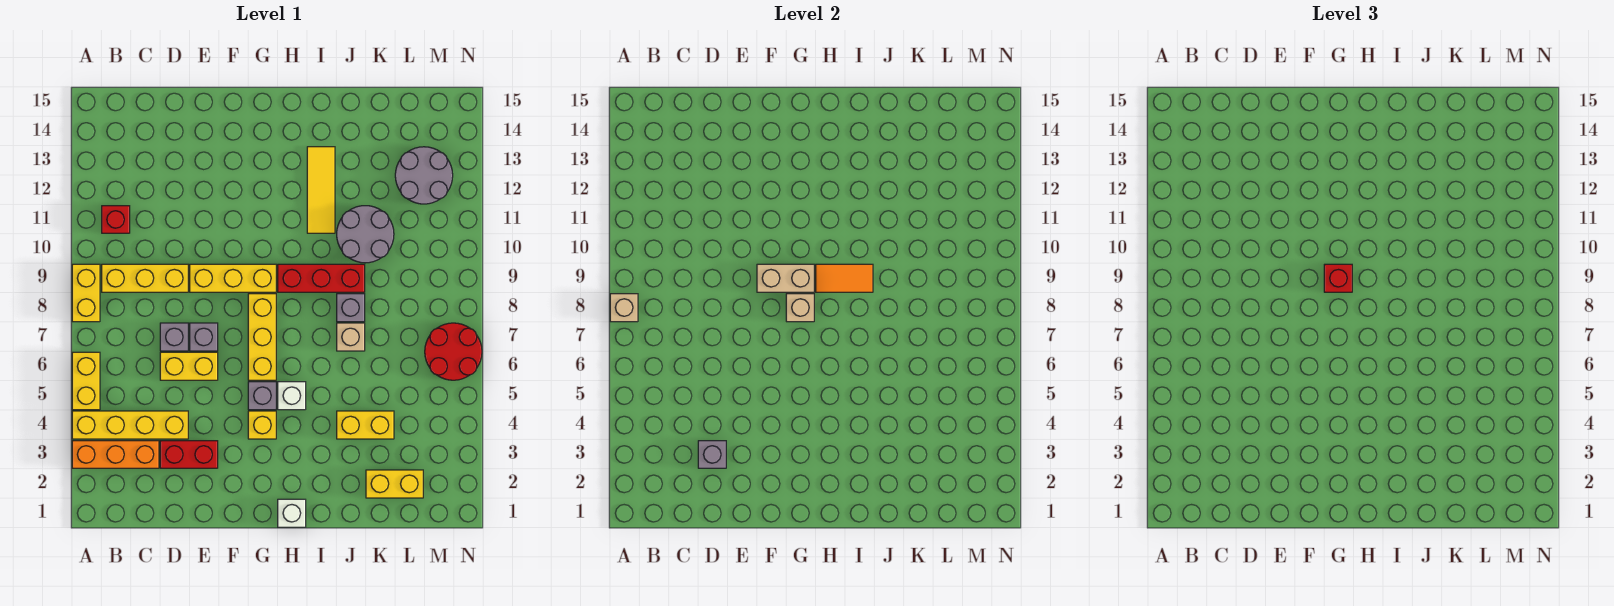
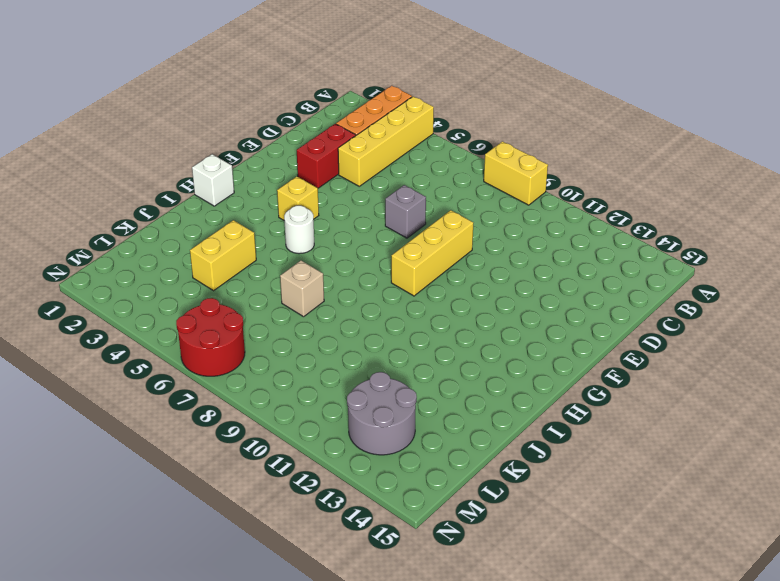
white round brick H5 level 1 -> white brick H5 level 1
none -> yellow brick A5:A6 level 1
none -> yellow brick B9:D9 level 1
none -> red brick B11 level 1
none -> yellow brick D6:E6 level 1

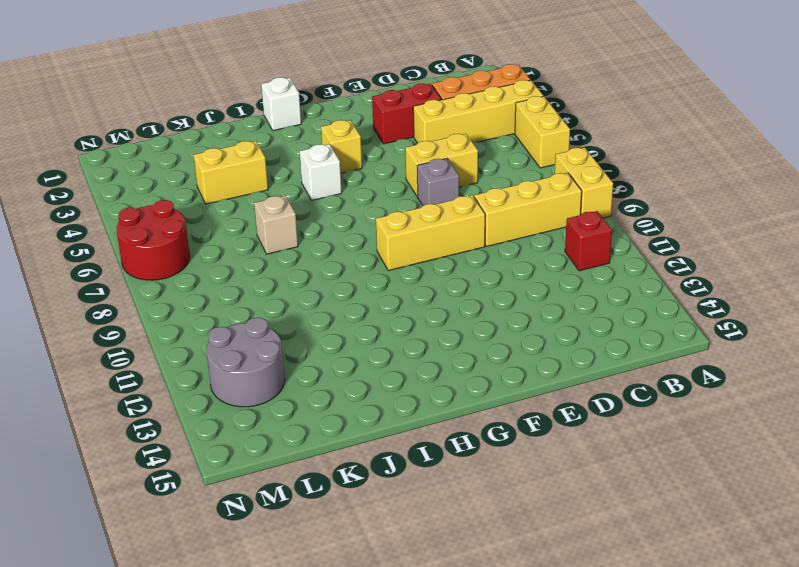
none -> grey brick D7 level 1
none -> grey brick G5 level 1
none -> yellow brick G6:G8 level 1
none -> red brick H9:J9 level 1

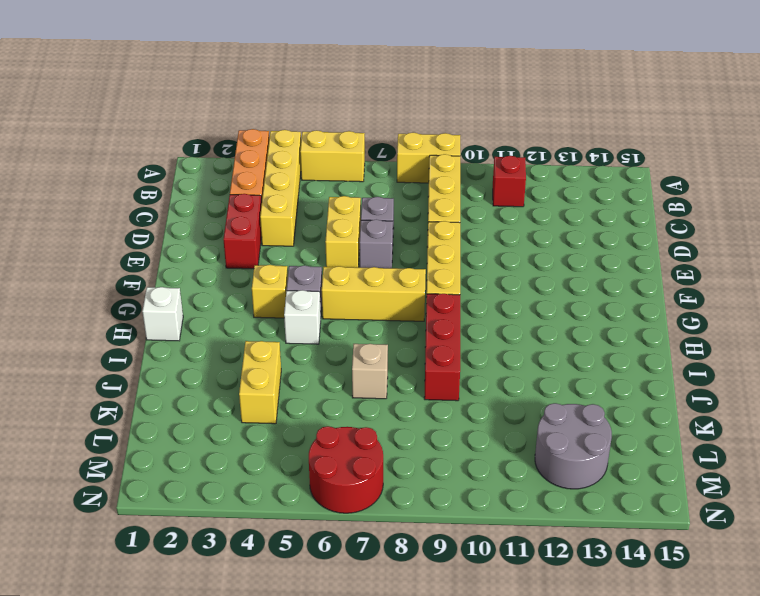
none -> yellow tile I11:I13 level 1
none -> grey brick J8 level 1
none -> grey round brick J10:K11 level 1
none -> yellow brick K2:L2 level 1

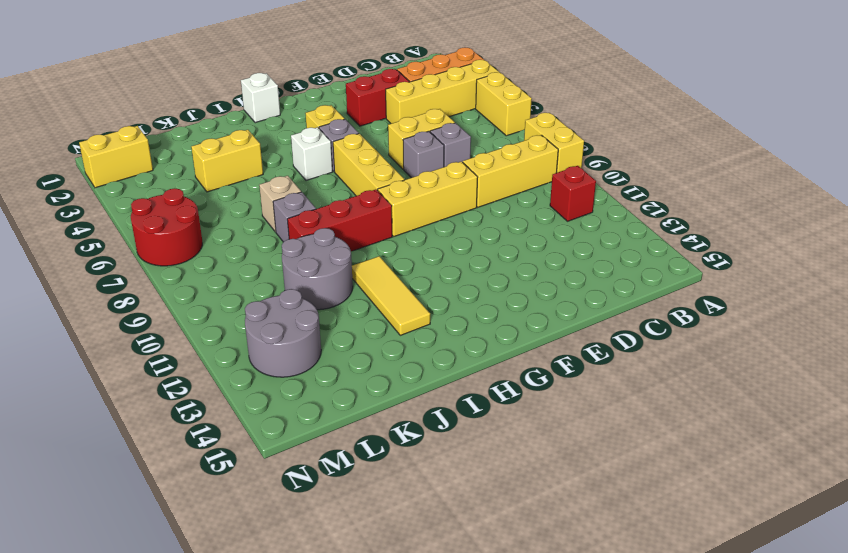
yellow brick M2:N2 level 1 -> yellow brick K2:L2 level 1
none -> tan brick A8 level 2
none -> grey brick D3 level 2
none -> tan brick F9:G9 level 2
none -> tan brick G8 level 2

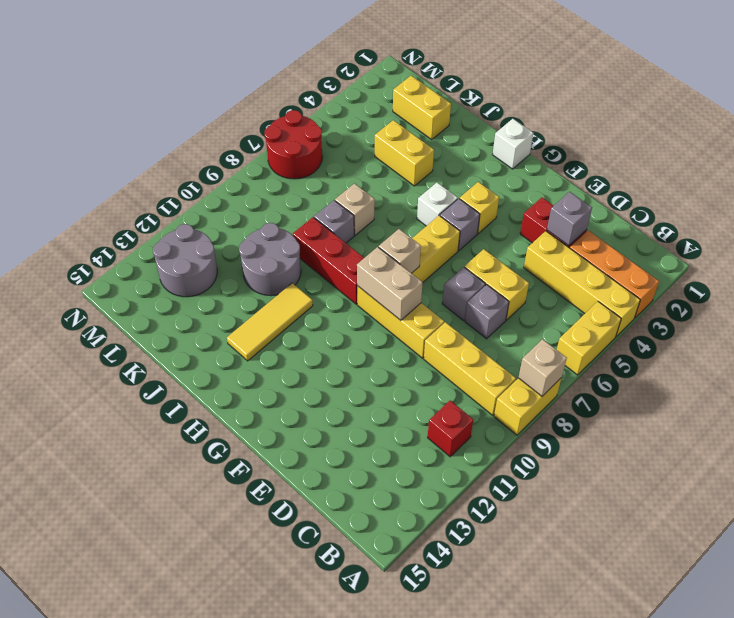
none -> orange tile H9:I9 level 2
none -> red brick G9 level 3

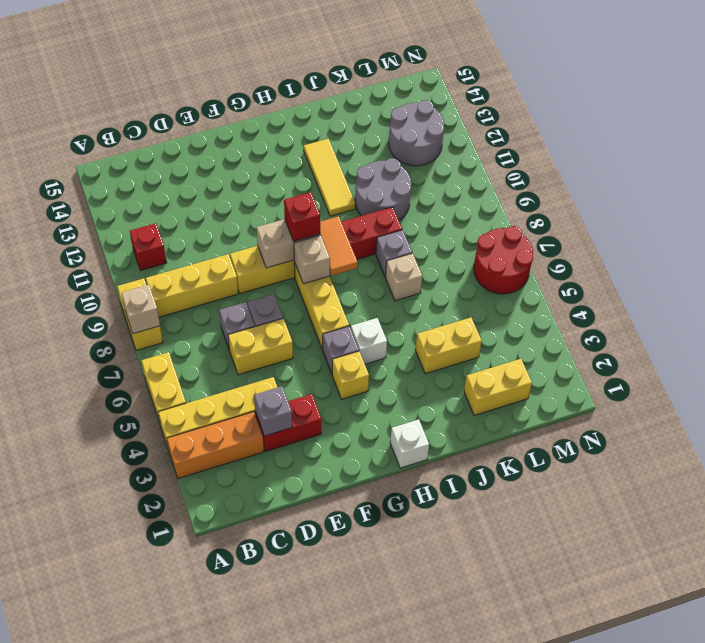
orange tile H8:H9 level 2 -> orange tile H9:I9 level 2

